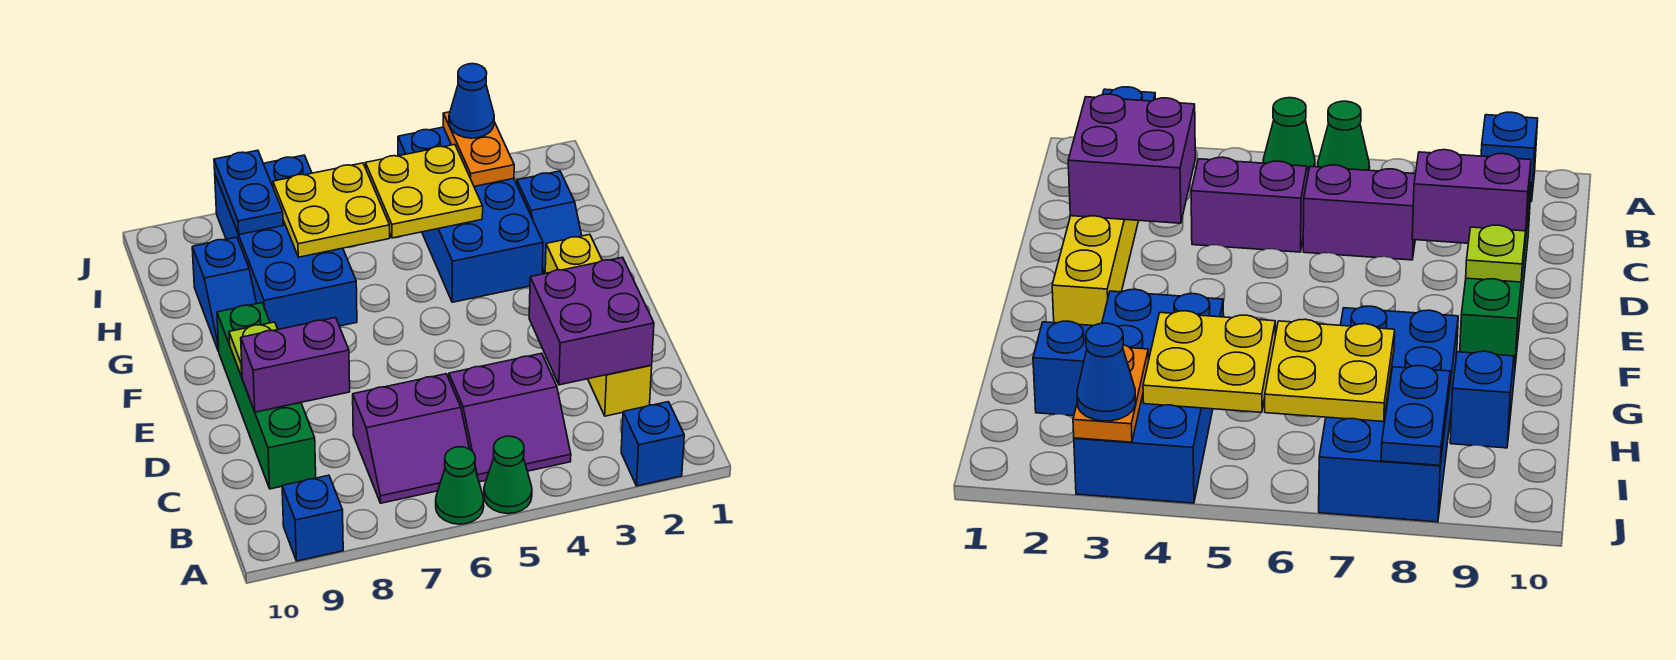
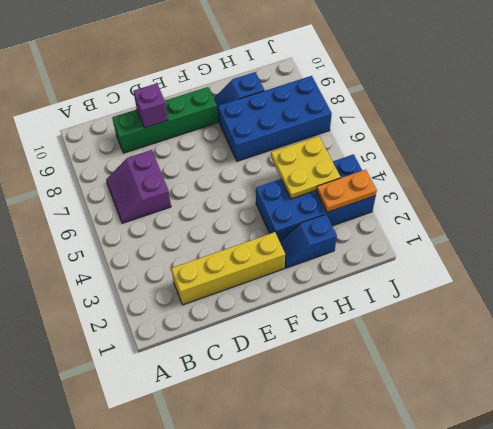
purple brick D9 level 2 -> purple brick D8:D9 level 2
none -> blue brick A2 level 1
none -> green cone A5 level 1
none -> green cone A6 level 1

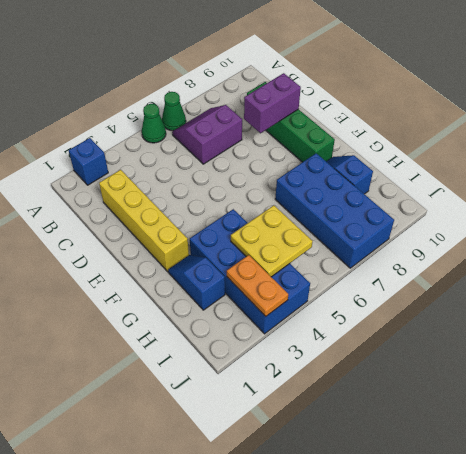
none -> blue brick A9 level 1
none -> purple slope B4:C5 level 1 top C
none -> purple brick C2:D3 level 2

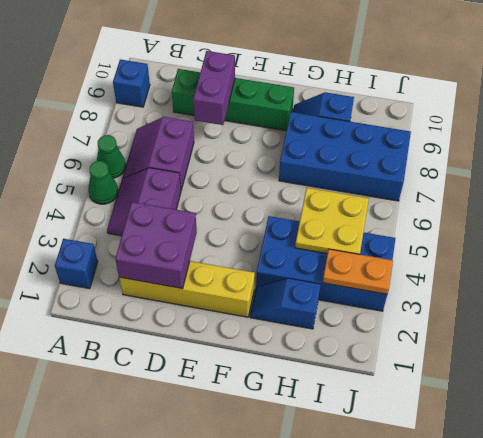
none -> lime plate E9 level 2
none -> yellow plate H6:I7 level 2
none -> blue plate I8:J8 level 2

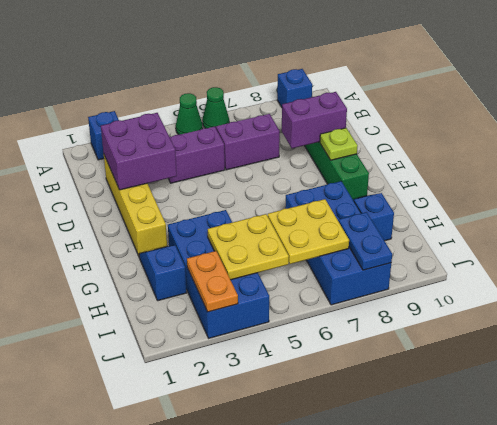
none -> blue cone J3 level 3

